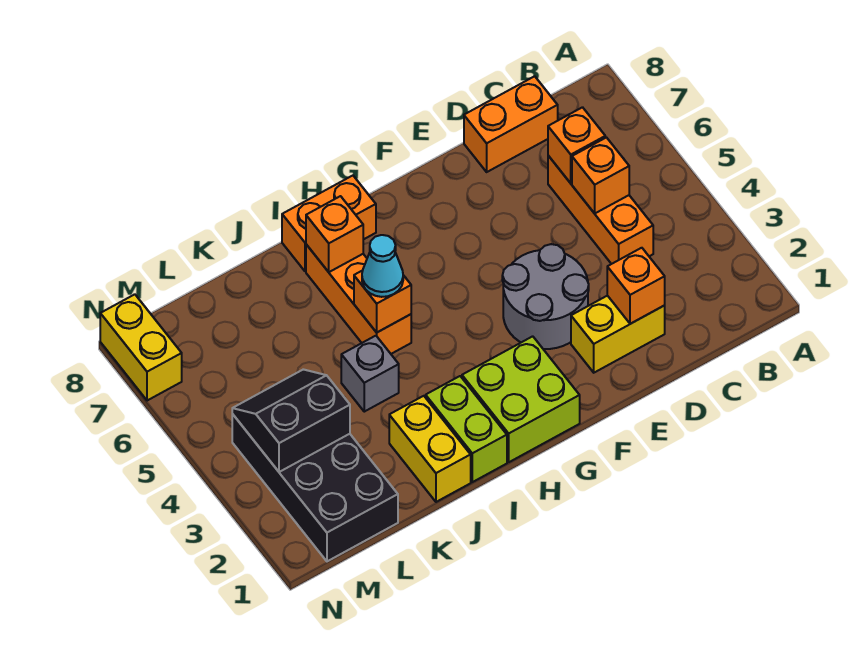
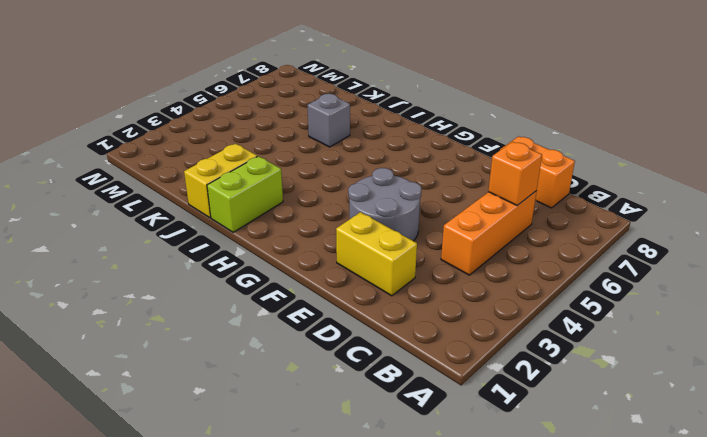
grey brick J6 level 1 -> grey brick J4 level 1
none -> lime brick G1:H2 level 1
none -> orange brick H8:I8 level 1
none -> orange brick I5:I7 level 1

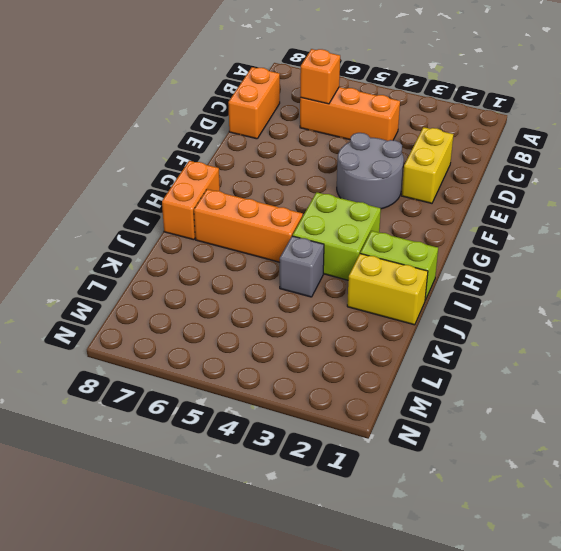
lime brick H3:I4 level 1 -> lime brick G1:H2 level 1
none -> black brick L1:M4 level 1
none -> yellow brick N7:N8 level 1
none -> orange brick C5 level 2

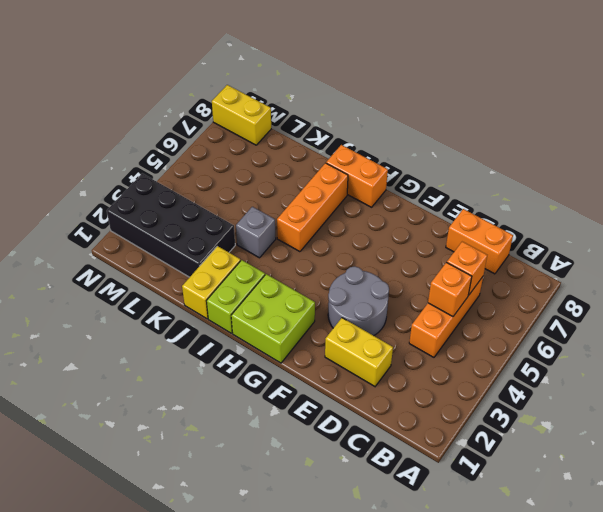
black brick K2:N3 level 1 -> black brick L1:M4 level 1
yellow brick M8:N8 level 1 -> yellow brick N7:N8 level 1
none -> orange brick D2 level 2
none -> orange brick I5 level 2
none -> orange brick I7 level 2

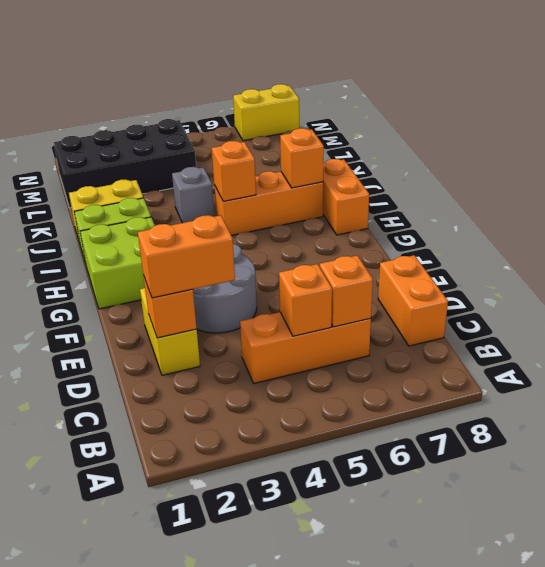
orange brick D2:D3 level 3 -> none
none -> black slope L3:M4 level 2 top 3
none -> cyan cone I5 level 3

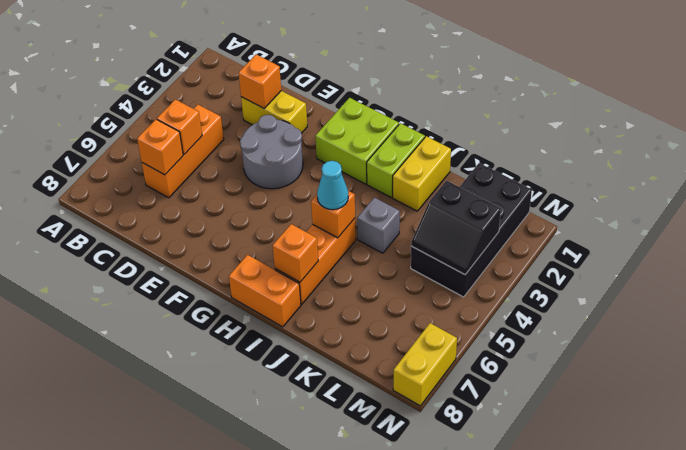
none -> orange brick C8:D8 level 1

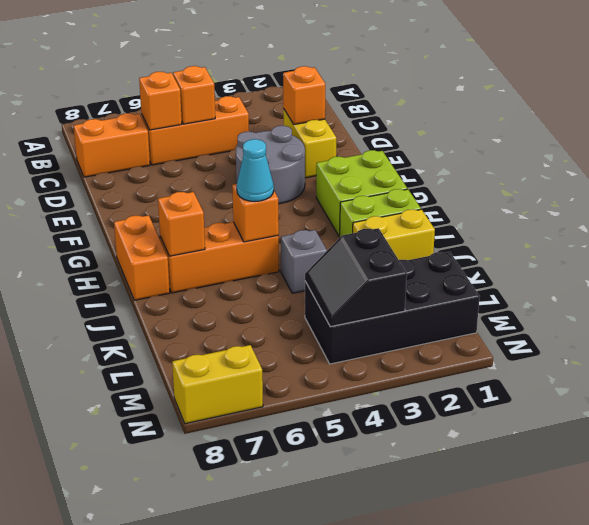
orange brick C7:C8 level 1 -> orange brick C8:D8 level 1

